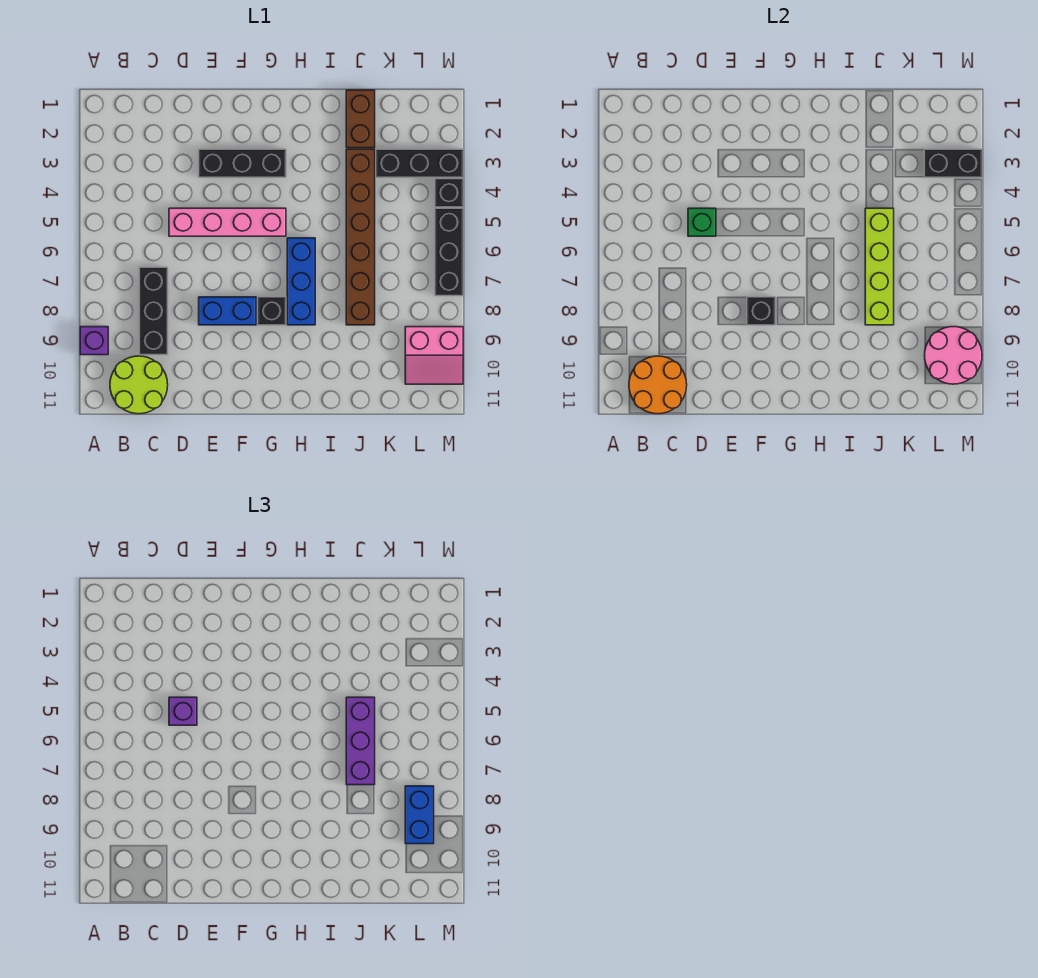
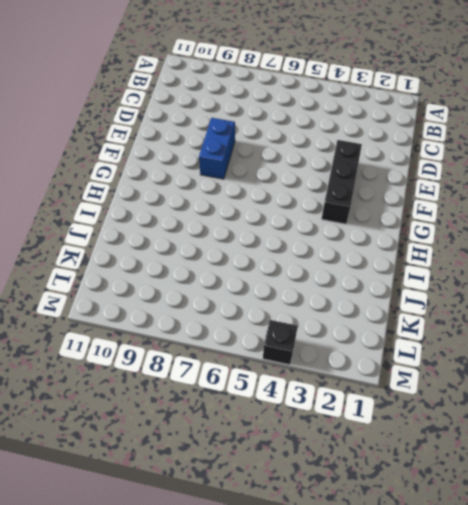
none -> purple brick A9 level 1
none -> lime round brick B10:C11 level 1
none -> black brick C7:C9 level 1

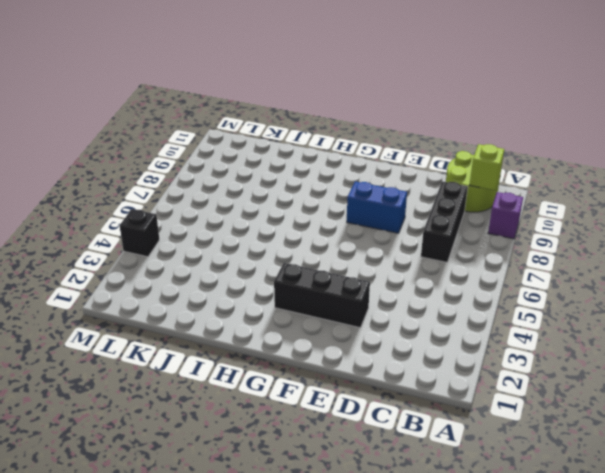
lime brick B10 level 2 -> orange round brick B10:C11 level 2
none -> pink brick D5:G5 level 1
none -> black brick G8 level 1
none -> blue brick H6:H8 level 1

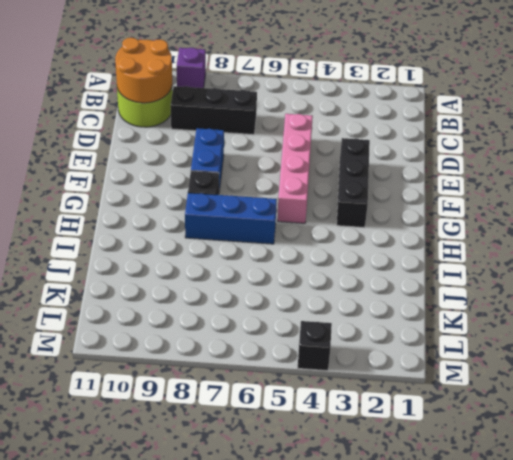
none -> brown brick J1:J2 level 1
none -> brown brick J3:J8 level 1
none -> black brick K3:M3 level 1

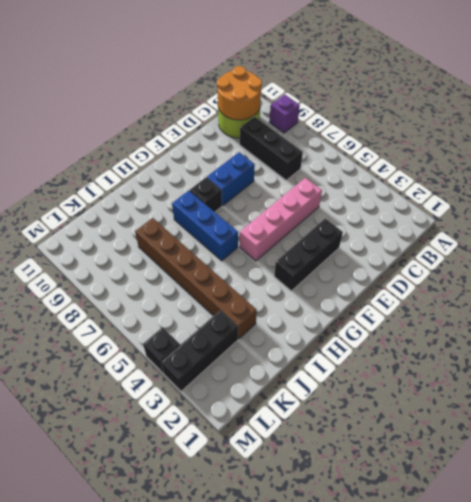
none -> brown brick J1:J2 level 1
none -> pink slope L9:M10 level 1 top 9
none -> black brick M5:M7 level 1

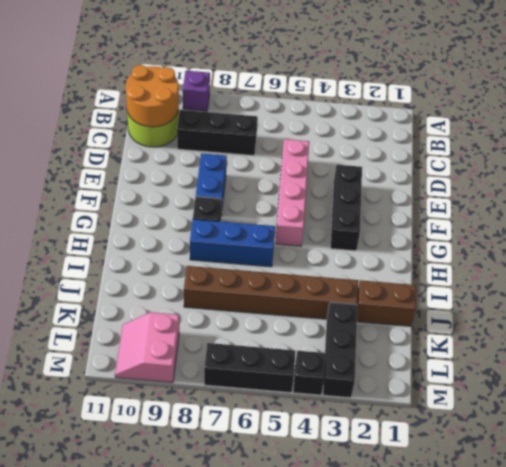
none -> green brick D5 level 2
none -> black brick F8 level 2
none -> lime brick J5:J8 level 2

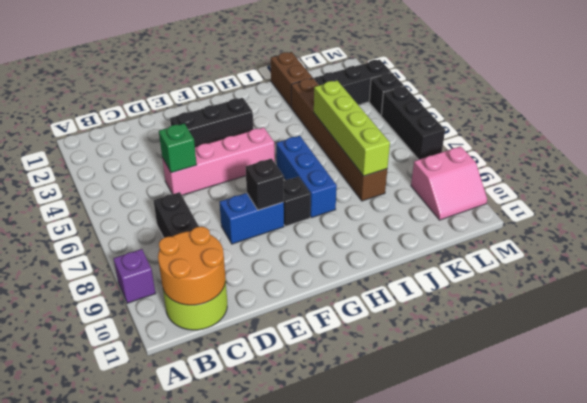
none -> black brick L3:M3 level 2
none -> pink round brick L9:M10 level 2
none -> purple brick D5 level 3

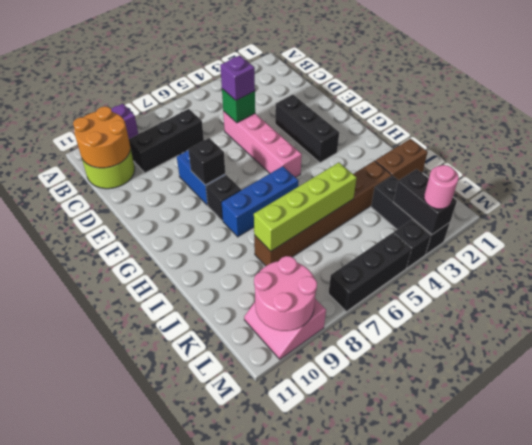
pink round brick M3 level 3 -> none
none -> purple brick J5:J7 level 3
none -> blue brick L8:L9 level 3

